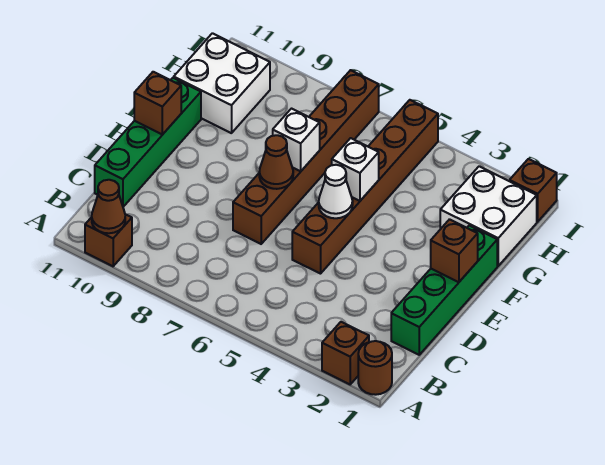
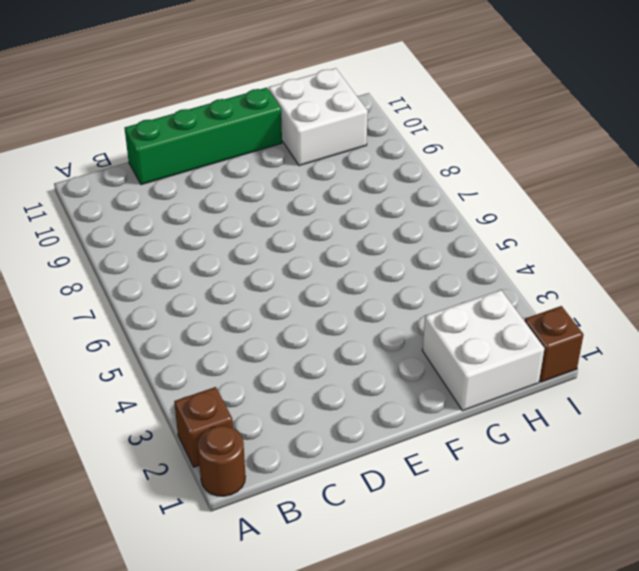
none -> brown brick A10 level 1
none -> green brick C1:F1 level 1
none -> brown brick D5:I5 level 1

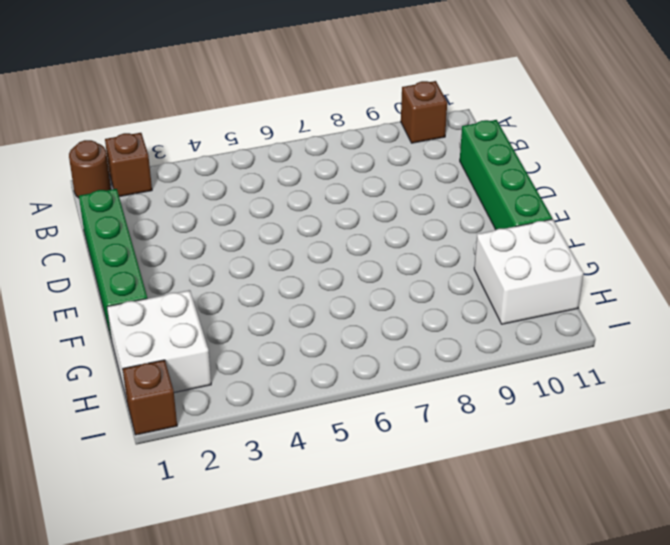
none -> brown brick D5:I5 level 1
none -> brown brick D7:I7 level 1
none -> brown cone A10 level 2

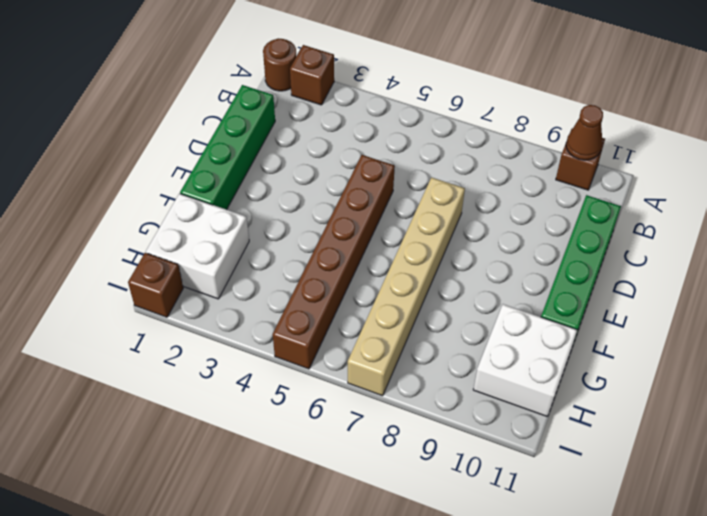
tan brick D7:I7 level 1 -> brown brick D7:I7 level 1
none -> brown brick E1 level 2
none -> white cone E5 level 2
none -> brown cone E7 level 2

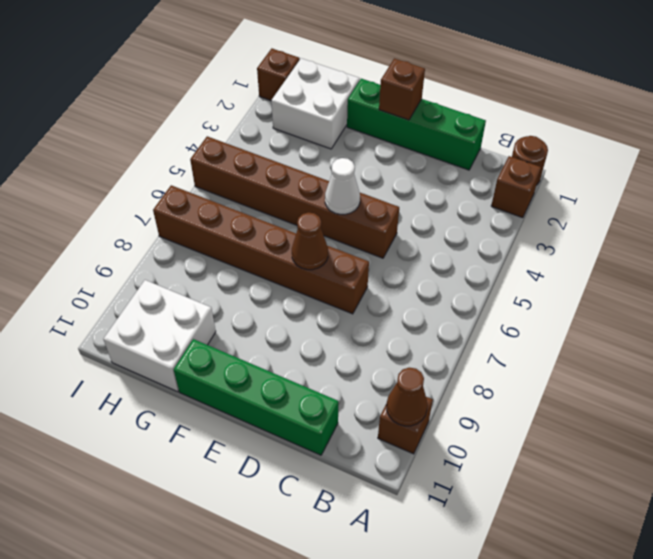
none -> brown brick E11 level 2
none -> white brick F5 level 2
none -> white brick F7 level 2

